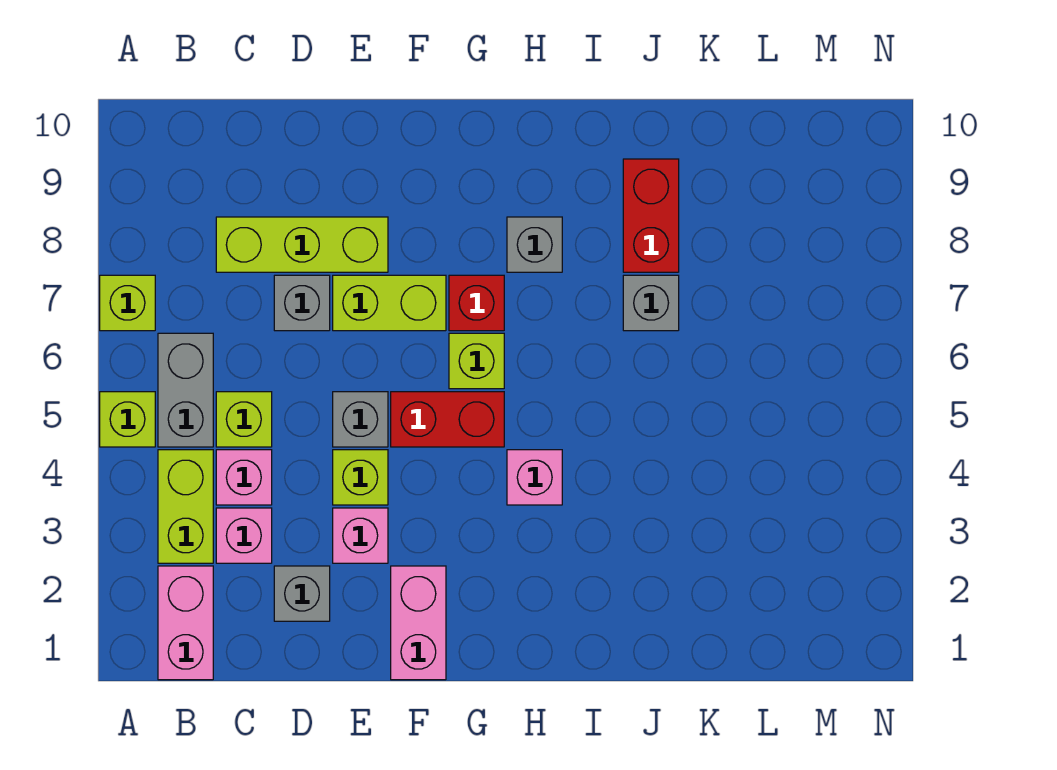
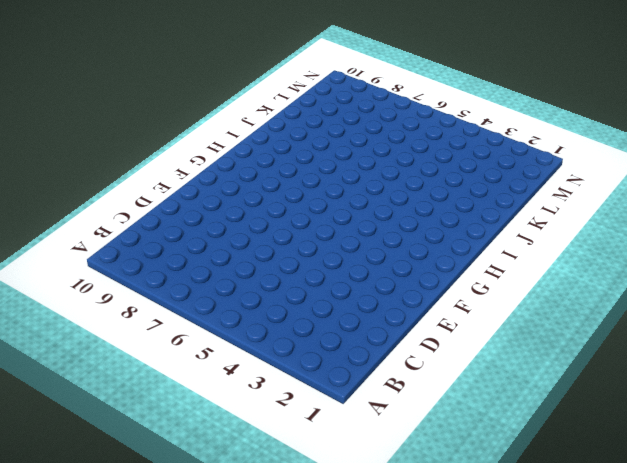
none -> lime brick A5 level 1
none -> lime brick A7 level 1
none -> pink brick B1:B2 level 1

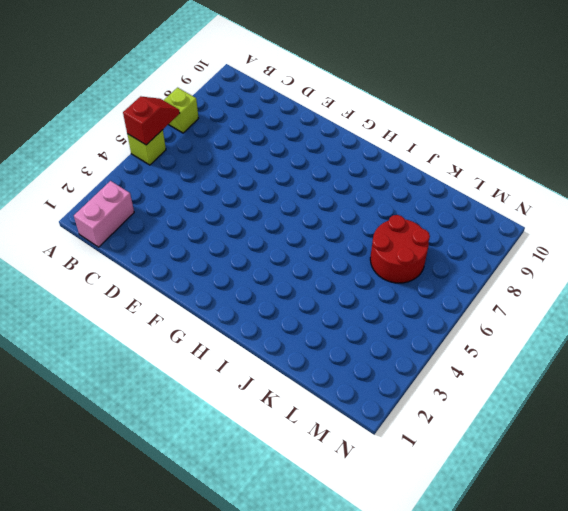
red slope A5:A6 level 2 top 5 -> none
red round brick K6:L7 level 1 -> none
none -> lime brick B3:B4 level 1
none -> grey brick B5:B6 level 1
none -> pink brick C3 level 1

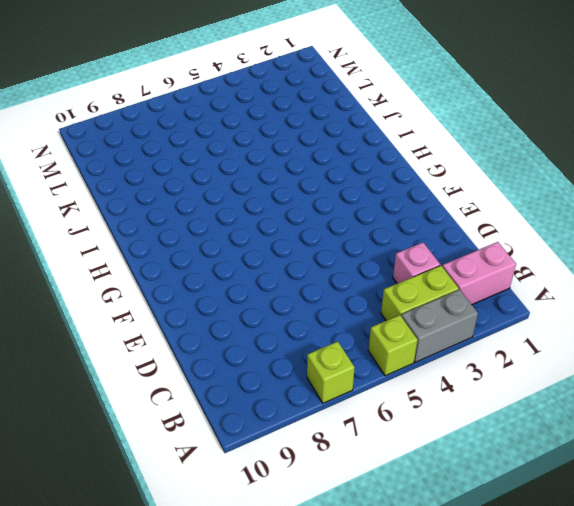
grey brick A3:A4 level 1 -> grey brick B5:B6 level 1
none -> pink brick C4 level 1
none -> lime brick C5 level 1
none -> lime brick C8:E8 level 1

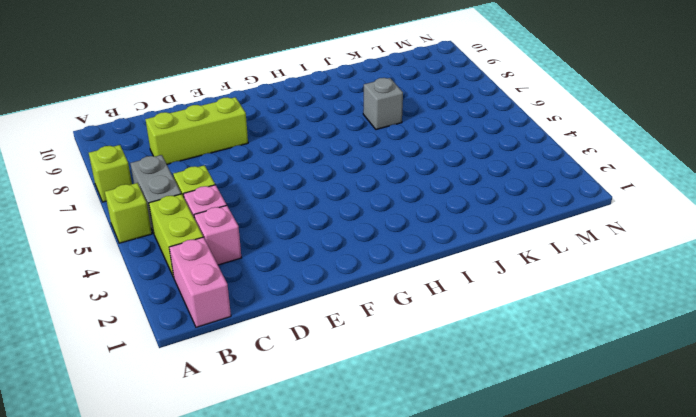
none -> grey brick D2 level 1
none -> grey brick D7 level 1
none -> pink brick E3 level 1

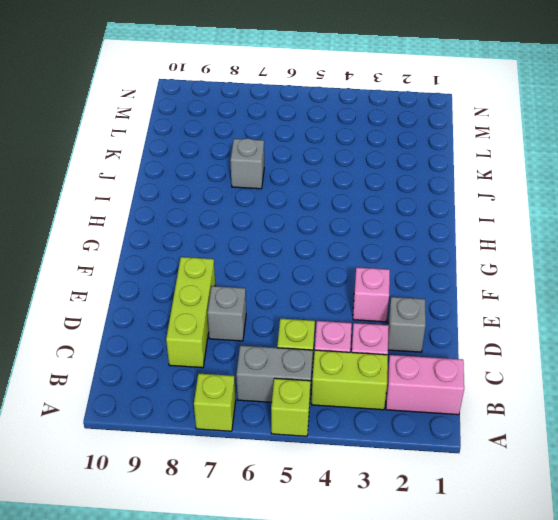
none -> lime brick E4 level 1
none -> grey brick E5 level 1
none -> lime brick E7:F7 level 1

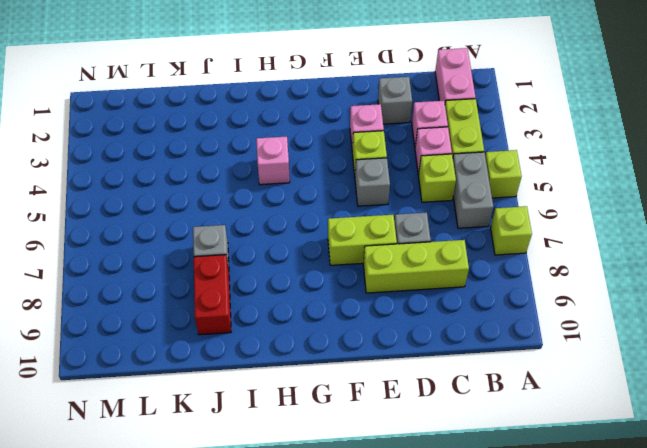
none -> pink brick F1:F2 level 1
none -> red brick F5:G5 level 1
none -> lime brick G6 level 1

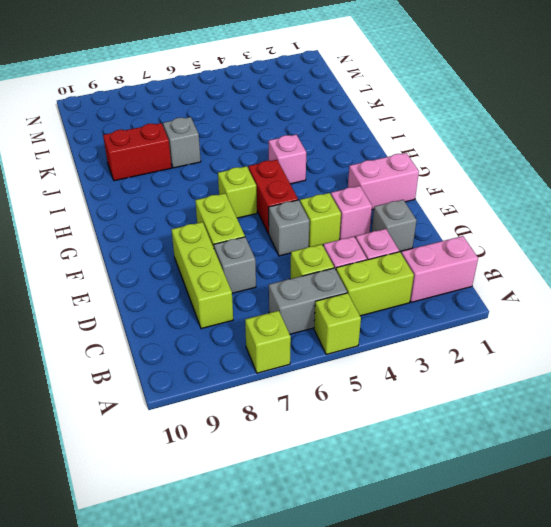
none -> red brick G7 level 1
none -> grey brick H8 level 1

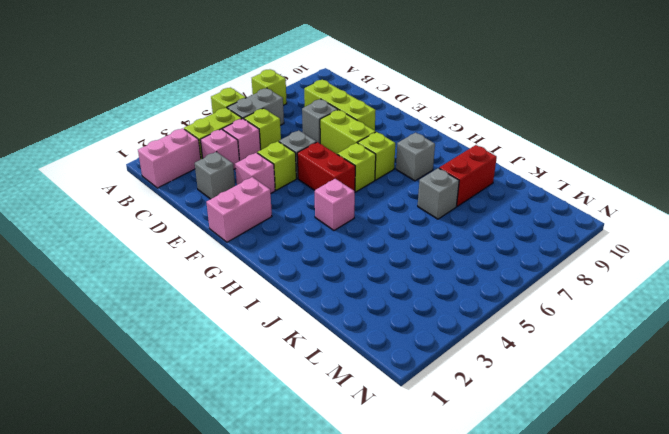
lime brick G7 level 1 -> red brick G7 level 1

